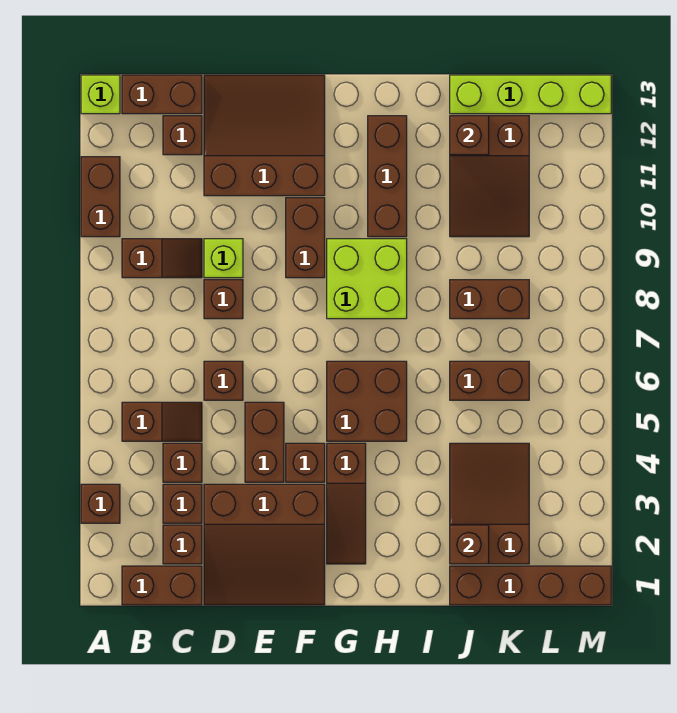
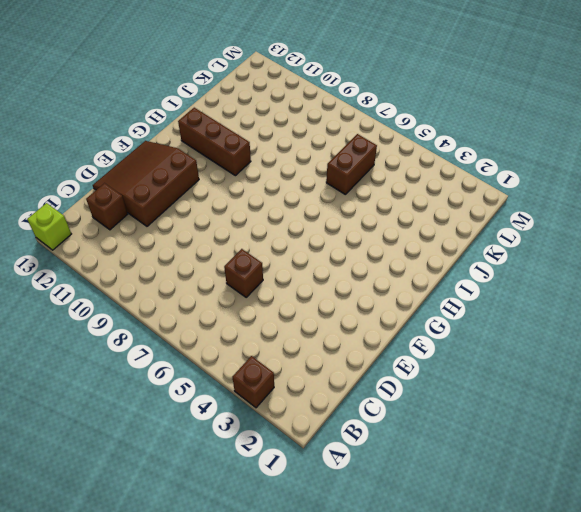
none -> brown brick A10:A11 level 1
none -> brown brick B1:C1 level 1
none -> brown slope B5:C5 level 1 top B
none -> brown slope B9:C9 level 1 top B

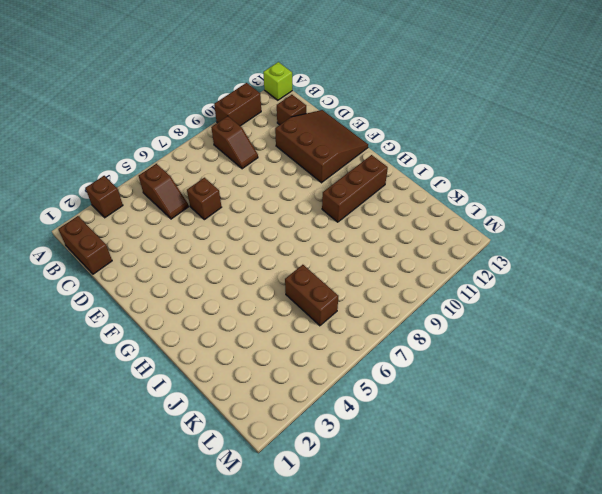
none -> brown brick B13:C13 level 1
none -> brown brick C2 level 1
none -> brown brick C3 level 1
none -> brown brick C4 level 1

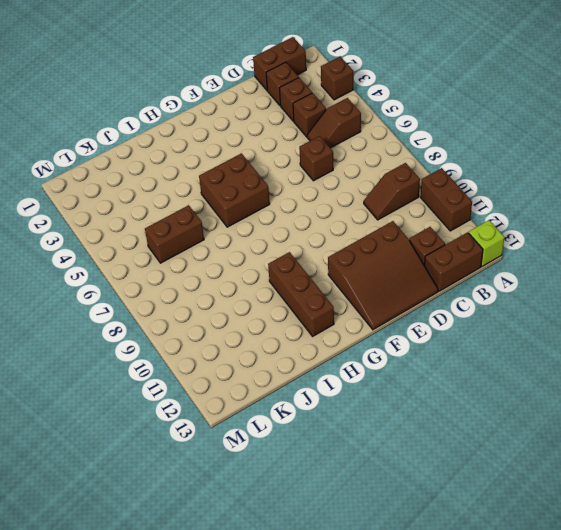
none -> brown slope D1:F3 level 1 top 3
none -> brown brick D8 level 1
none -> lime brick D9 level 1
none -> brown brick E4:E5 level 1

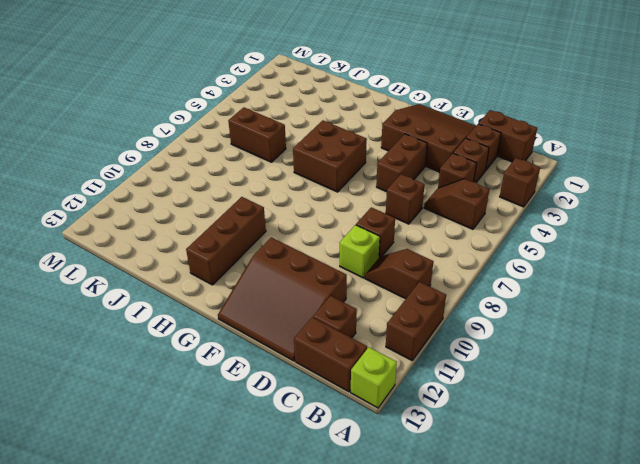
none -> brown brick F4 level 1
none -> brown brick F9:F10 level 1
none -> brown slope G2:G4 level 1 top 4
none -> lime brick G8:H9 level 1

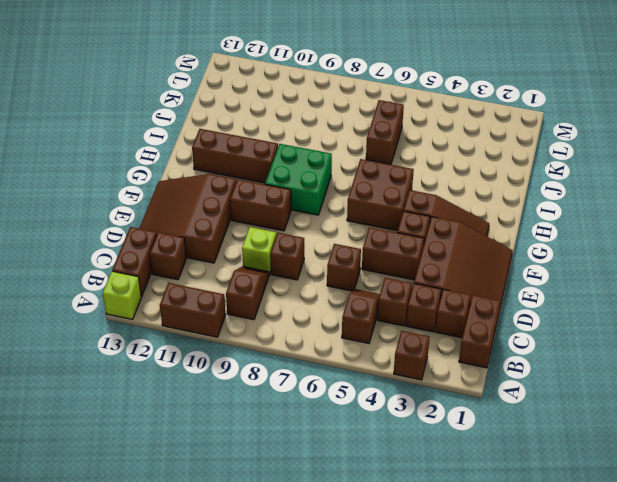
green brick G8:H9 level 1 -> lime brick G8:H9 level 1
none -> brown brick J1:M1 level 1
none -> brown slope J2:K4 level 1 top 2
none -> brown brick J8:K8 level 1
none -> brown slope J10:K12 level 1 top 12

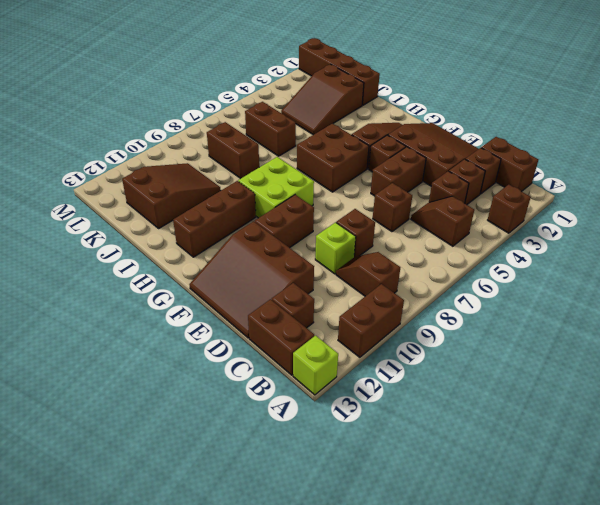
none -> lime brick J13:M13 level 1
none -> brown brick J2 level 2
none -> brown brick J12 level 2

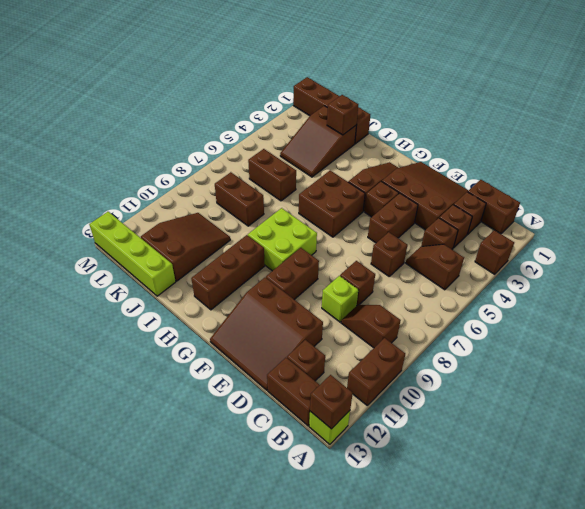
brown brick A13 level 2 -> brown brick J12 level 2

